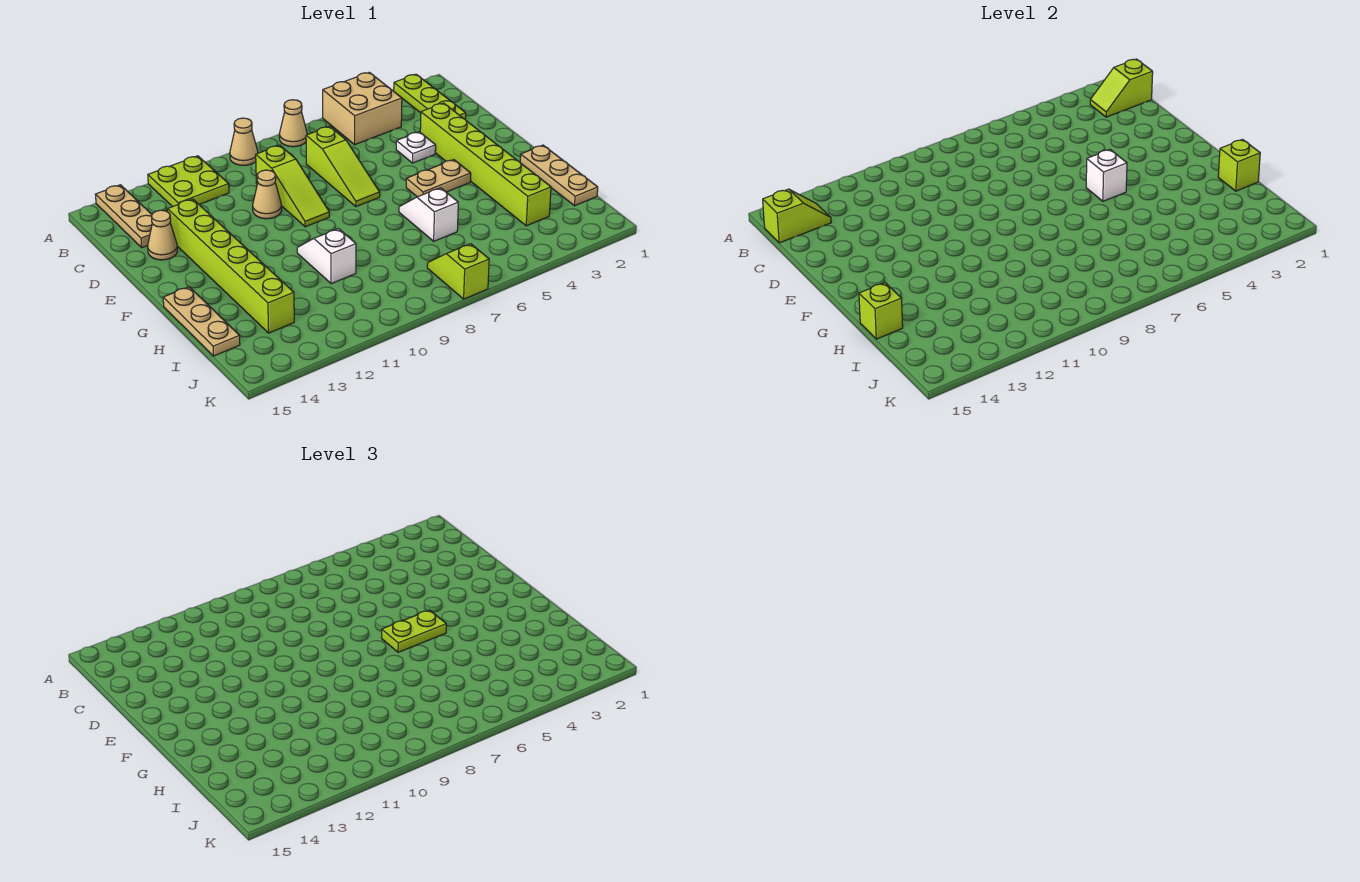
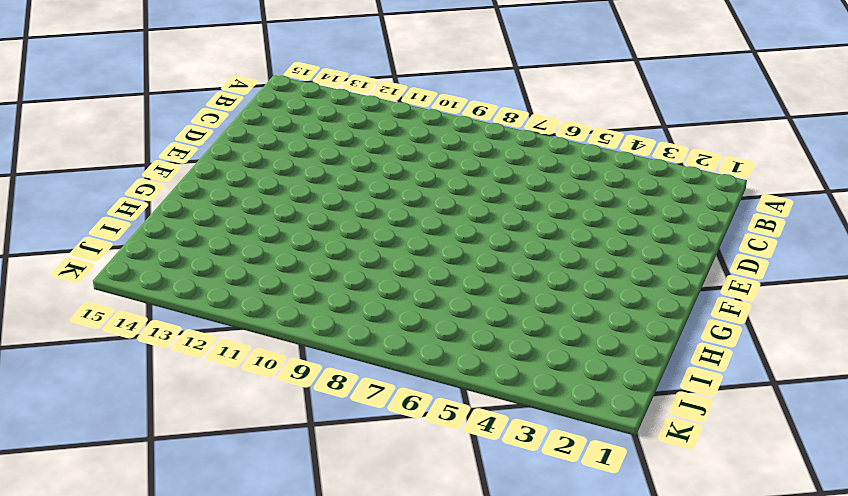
none -> lime plate A2:C2 level 1
none -> tan brick A4:B5 level 1
none -> tan cone A7 level 1

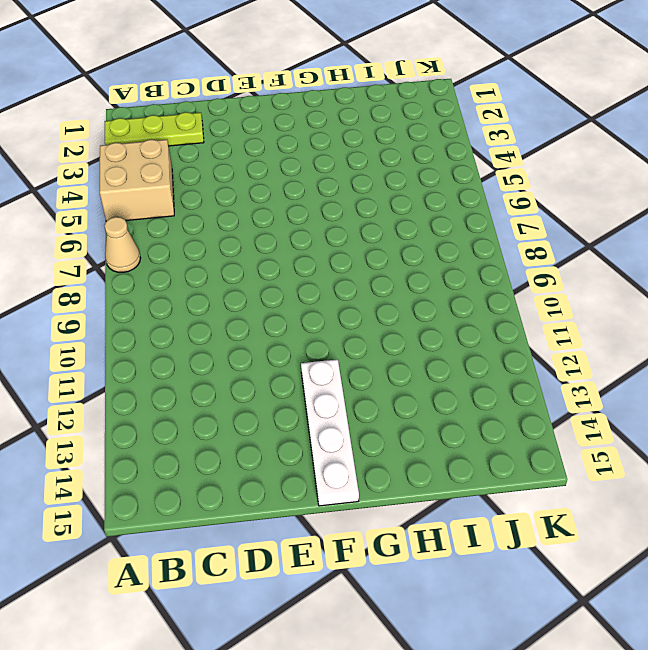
white plate F12:F15 level 1 -> lime brick D13:I13 level 1
none -> tan cone A9 level 1
none -> lime plate A11:B12 level 1
none -> tan plate A14:C14 level 1

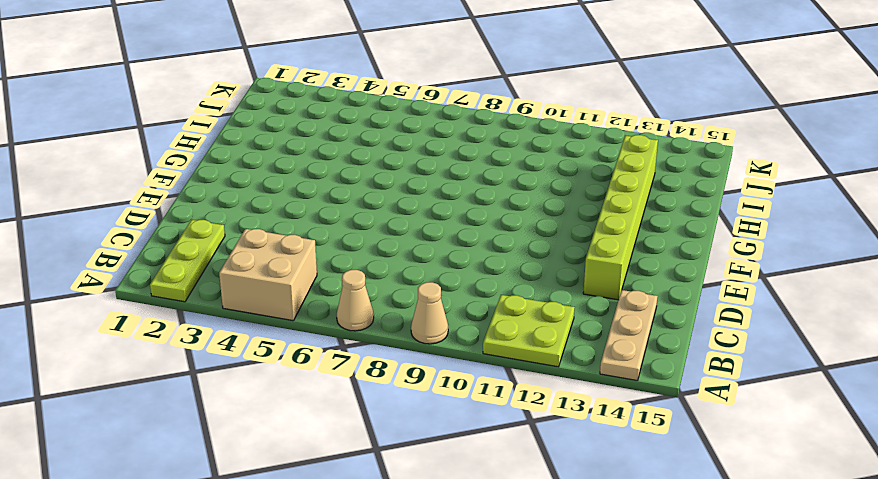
none -> lime slope C7:E7 level 1 top C
none -> lime slope C9:E9 level 1 top C
none -> lime brick D3:I3 level 1

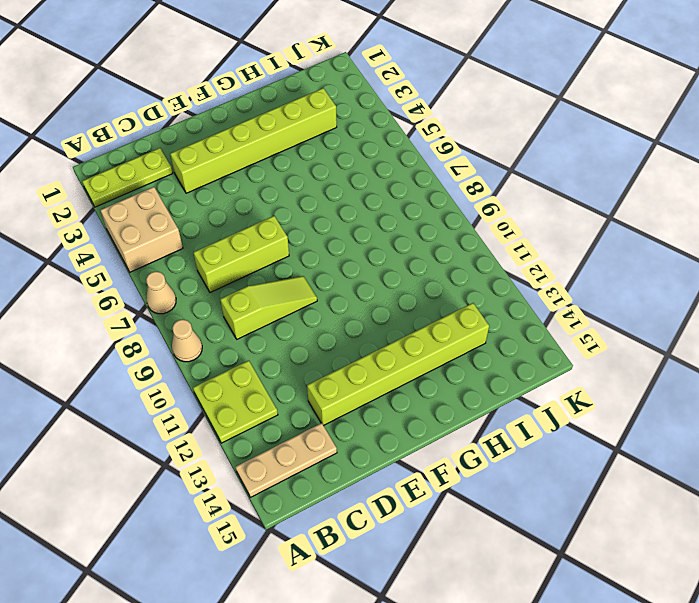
lime brick C7:E7 level 1 -> lime slope C7:E7 level 1 top C
none -> white plate D4 level 1
none -> tan cone D10 level 1
none -> tan cone D14 level 1

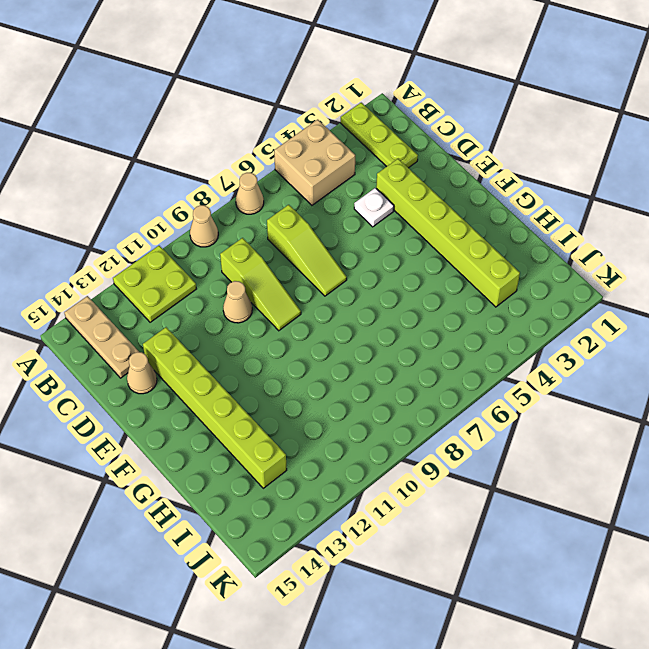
none -> tan plate F4:F5 level 1
none -> tan plate G1:I1 level 1
none -> white slope G6:H6 level 1 top H

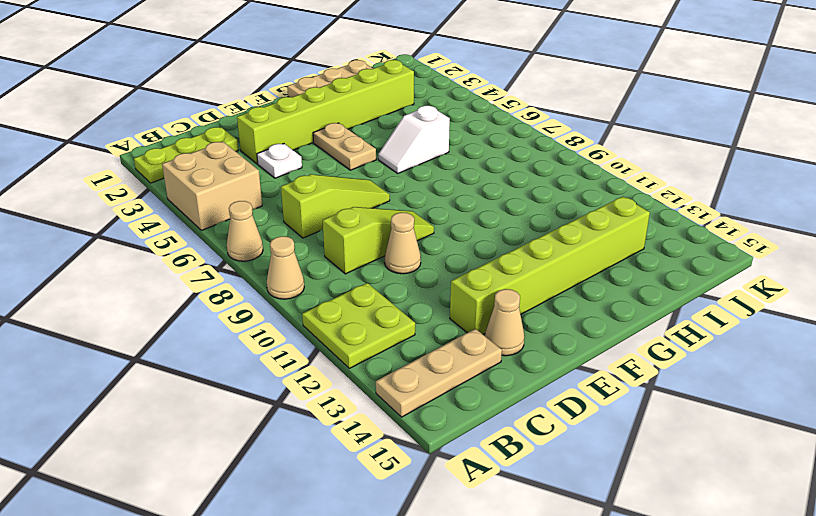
none -> white slope G10:H10 level 1 top H
none -> tan plate G15:I15 level 1
none -> lime slope J7:K7 level 1 top K

